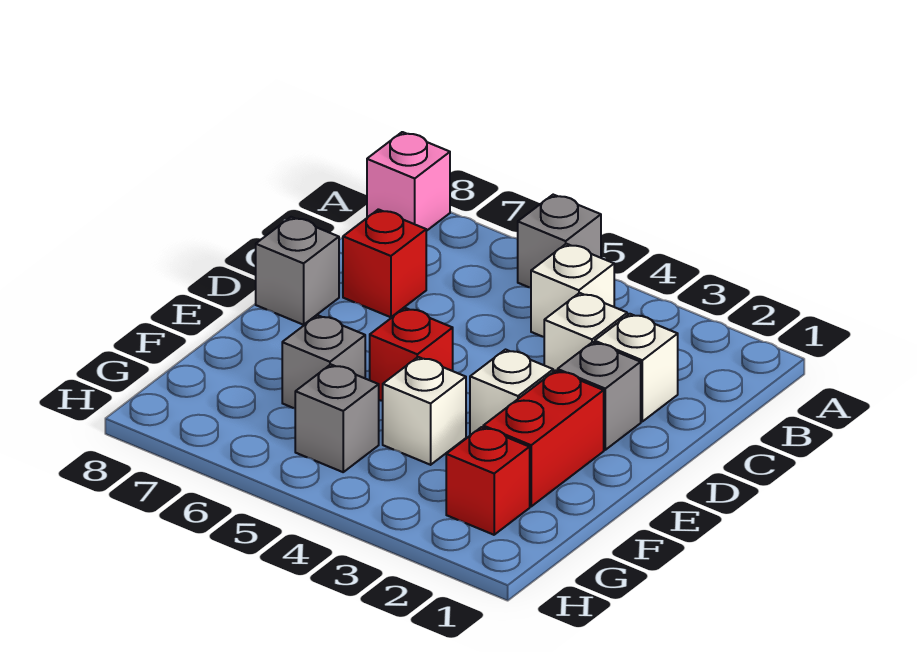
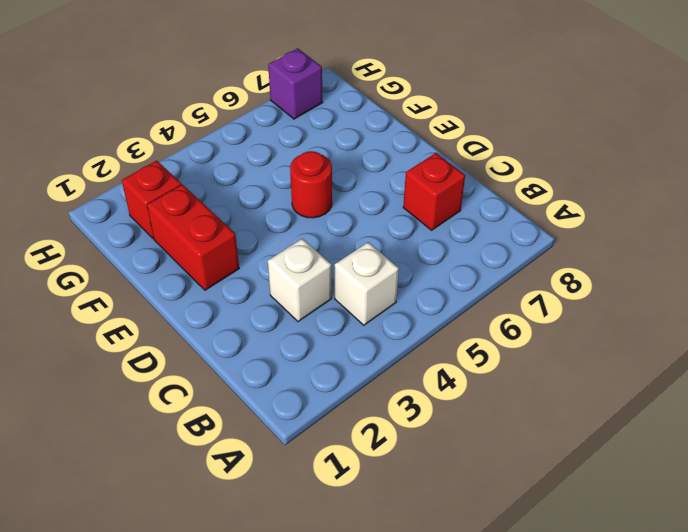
red round brick E5 level 1 -> red brick E5 level 1
purple brick H7 level 1 -> none
none -> grey brick A5 level 1
none -> pink brick A8 level 1
none -> white brick C2 level 1

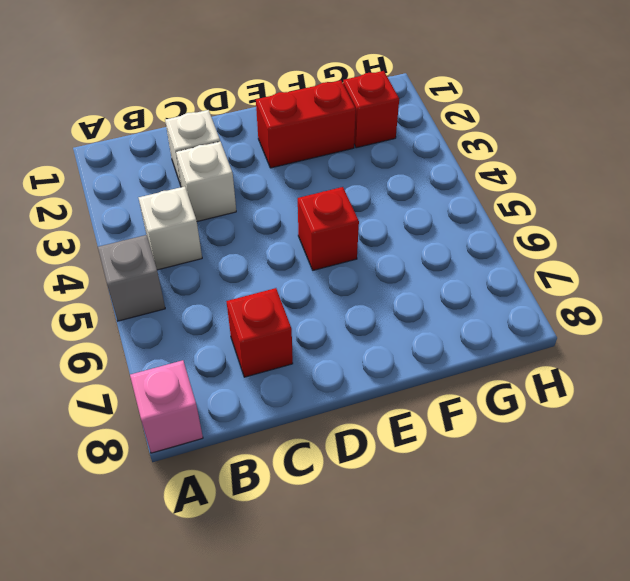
none -> grey brick D2 level 1
none -> grey brick D8 level 1
none -> white brick E3 level 1

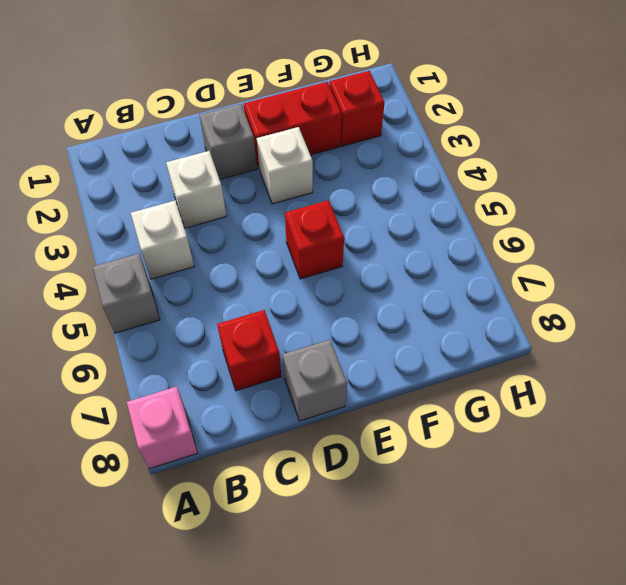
none -> white brick C2 level 1
none -> white brick F4 level 1
none -> grey brick F6 level 1

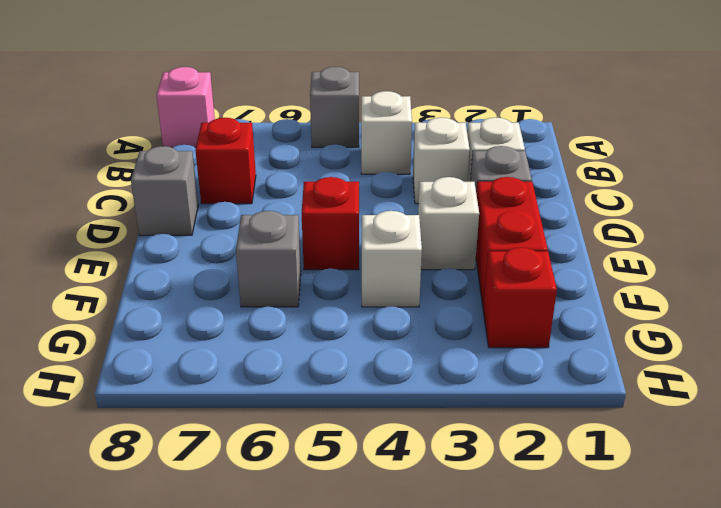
none -> grey brick G5 level 1

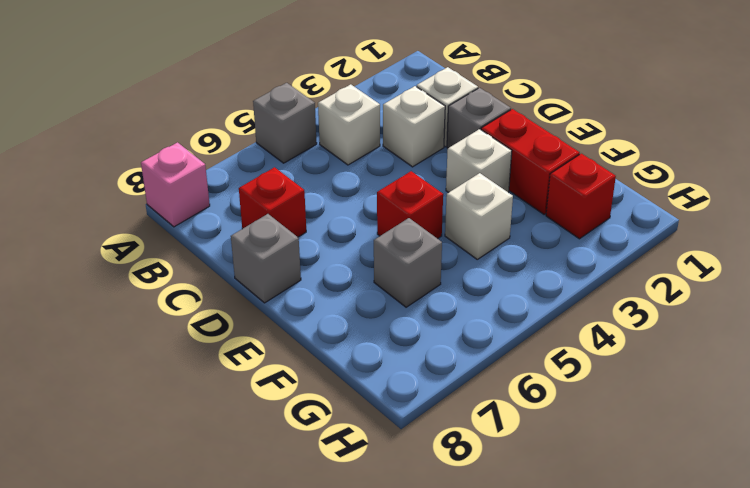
none -> grey brick G5 level 1

